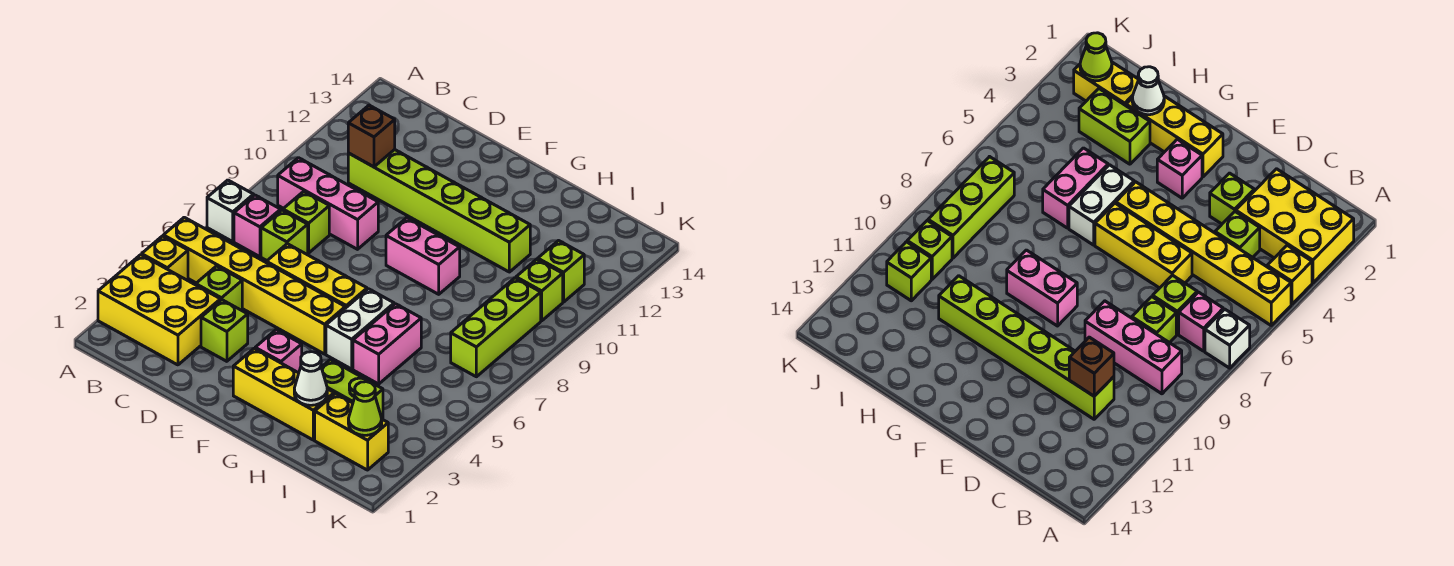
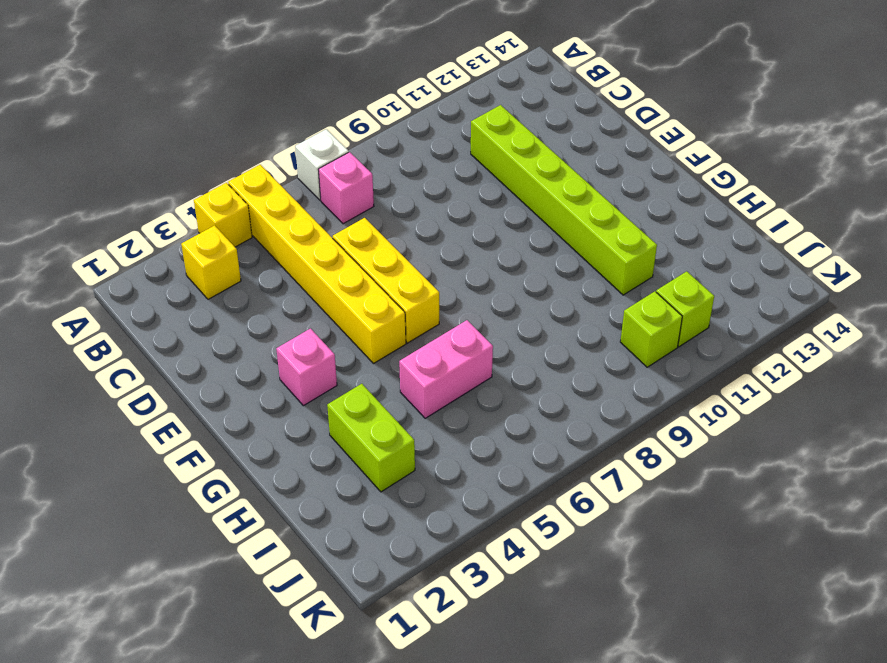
yellow brick B3 level 1 -> yellow brick A2:C3 level 1
none -> pink brick B9:D9 level 1
none -> lime brick C4 level 1
none -> lime brick C7 level 1

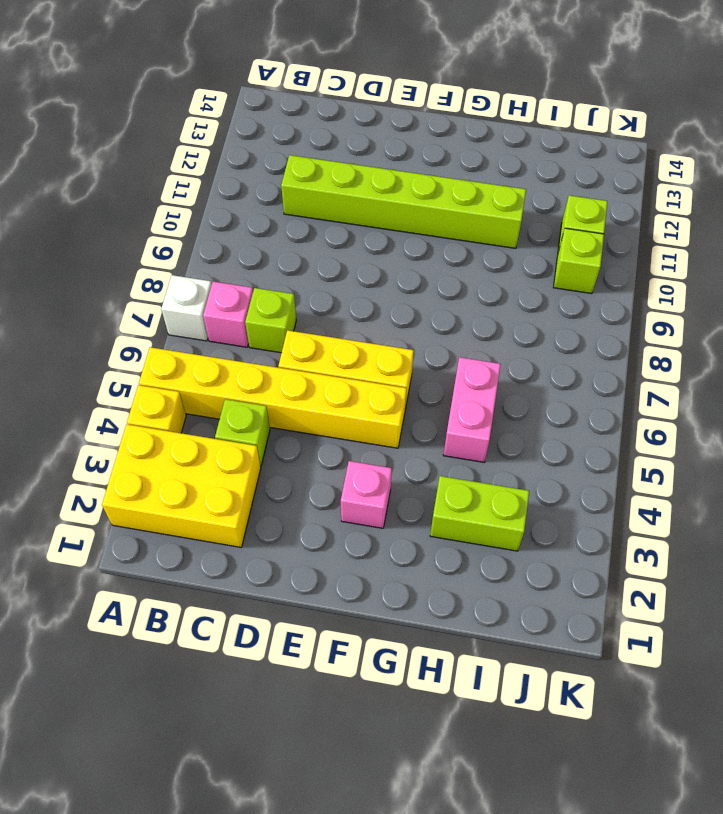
none -> pink brick B9:D9 level 1
none -> lime brick C8 level 1
none -> lime brick D3 level 1

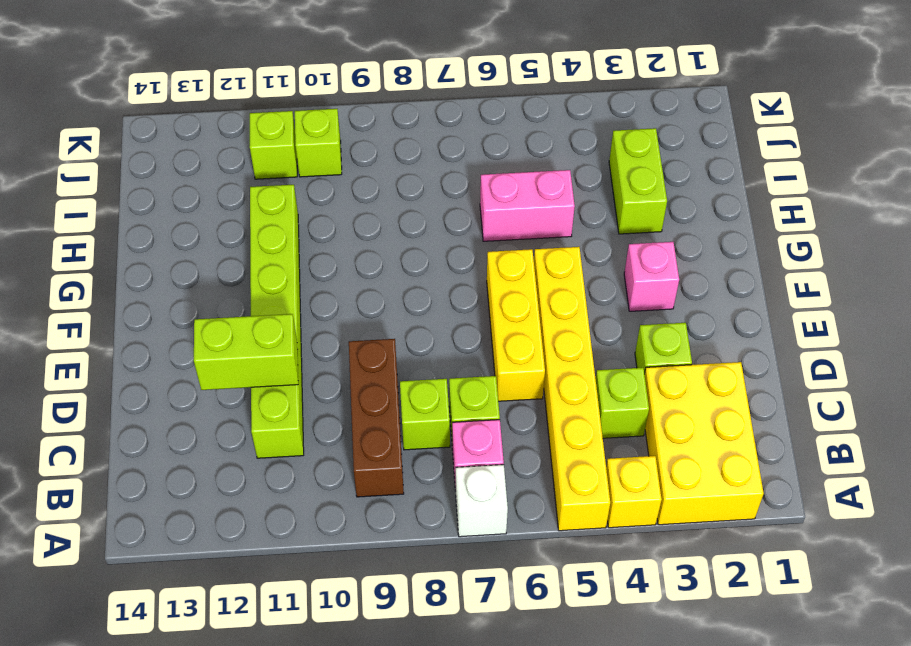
brown brick B9:D9 level 1 -> pink brick B9:D9 level 1
lime brick D11:D12 level 2 -> none
none -> yellow brick F2:H2 level 1
none -> pink brick F9:G9 level 1
none -> white brick G5:G6 level 1

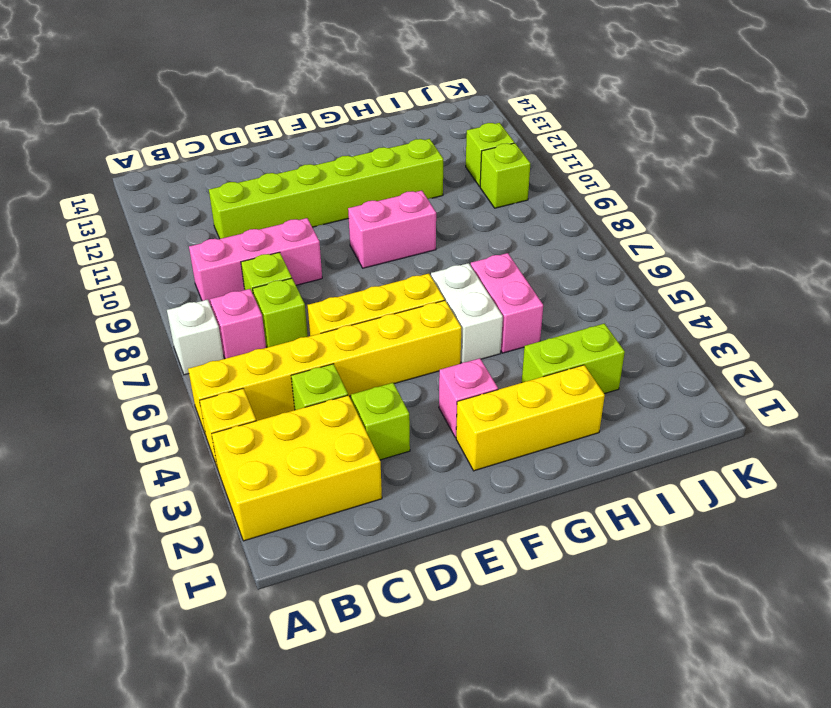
none -> yellow brick I2:J2 level 1
none -> lime brick J7:J9 level 1
none -> brown brick C11 level 2

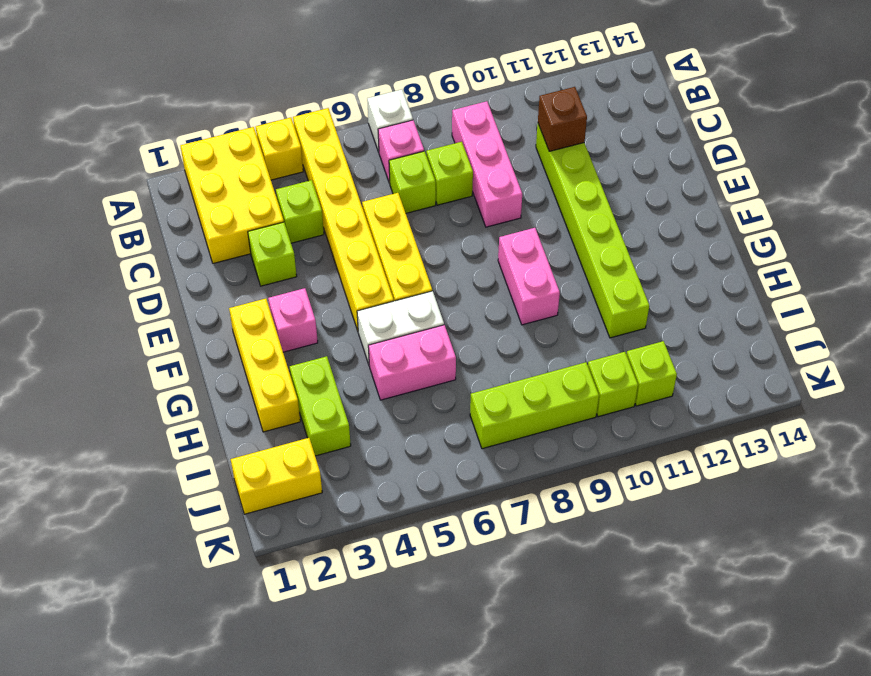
yellow brick J1:J2 level 1 -> yellow brick I2:J2 level 1
none -> white cone H2 level 2
none -> lime cone J2 level 2

